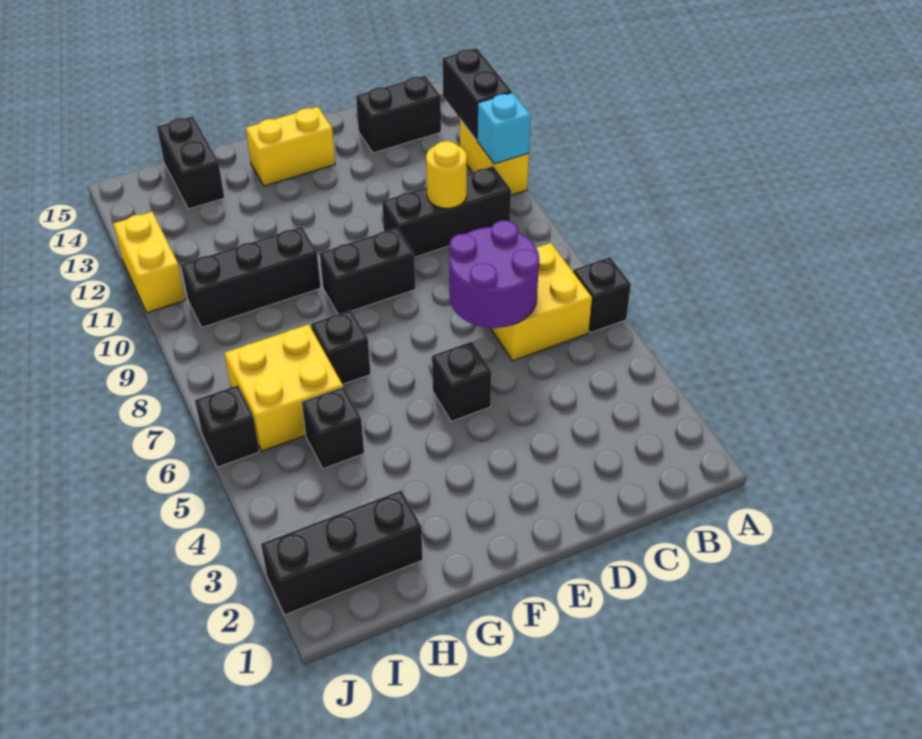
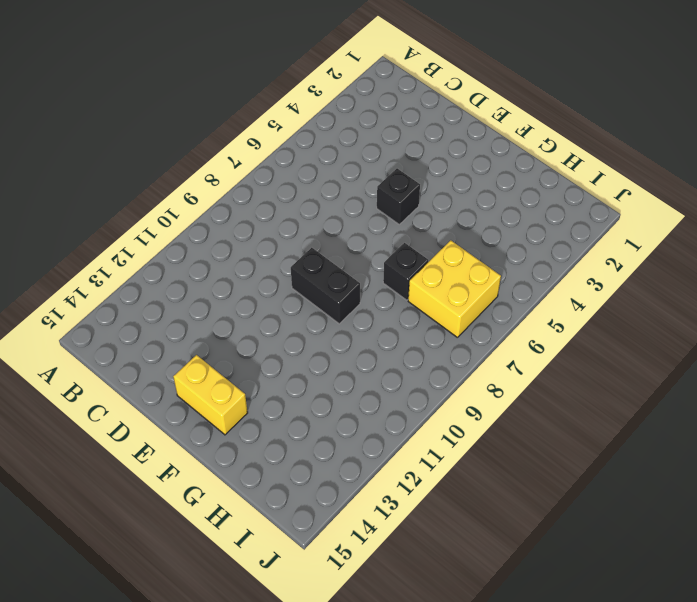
none -> black brick A6 level 1
none -> yellow brick A11:A12 level 1
none -> yellow brick B6:C7 level 1

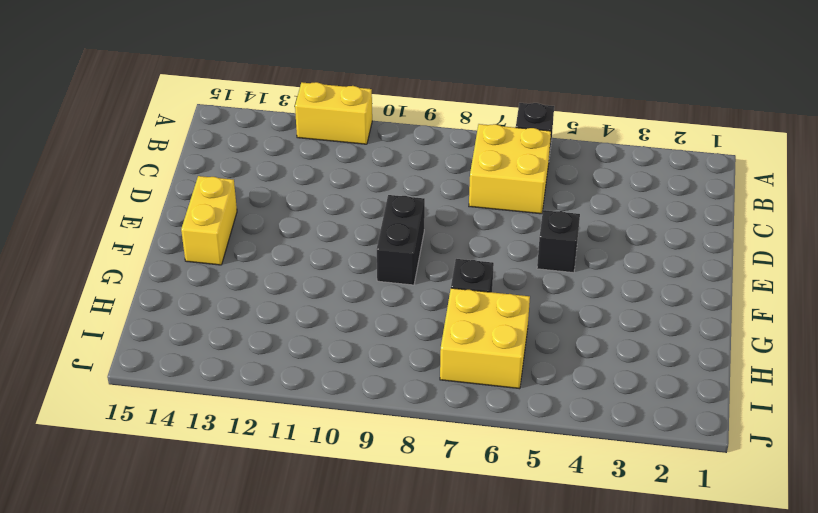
none -> black brick B10:D10 level 1
none -> black brick B14:C14 level 1
none -> black brick G10:I10 level 1

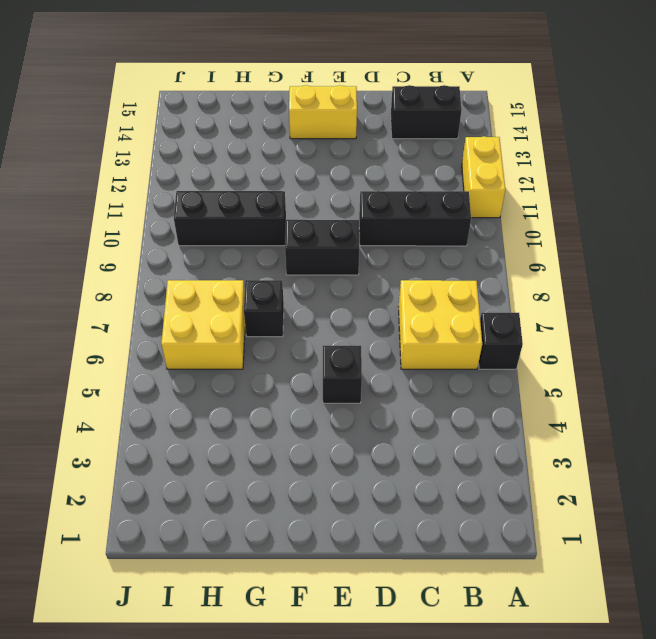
none -> black brick H2:J2 level 1
none -> black brick H5 level 1
none -> black brick H14:H15 level 1

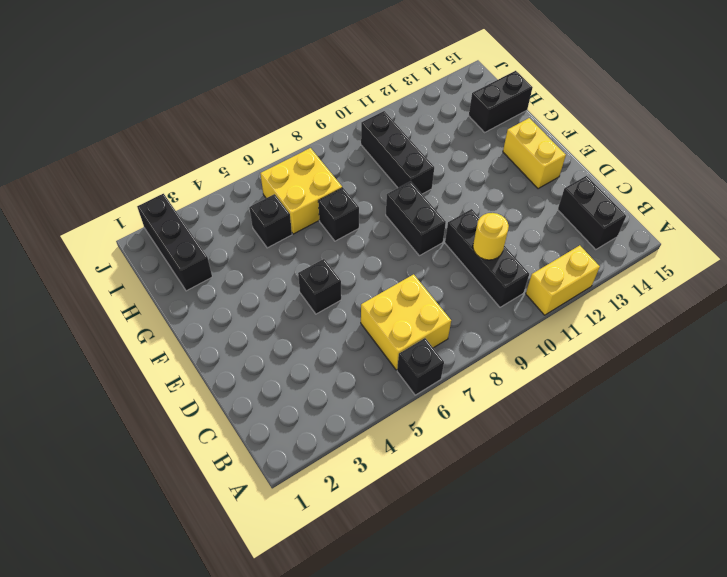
none -> black brick J6 level 1
none -> yellow brick J11:J12 level 1
none -> cyan brick A11 level 2

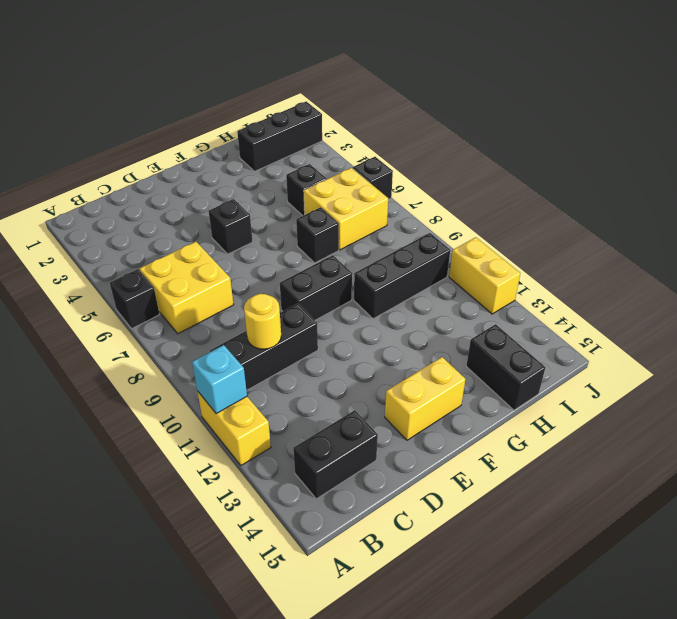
none -> black brick A12:A13 level 2
none -> purple round brick C6:D7 level 2

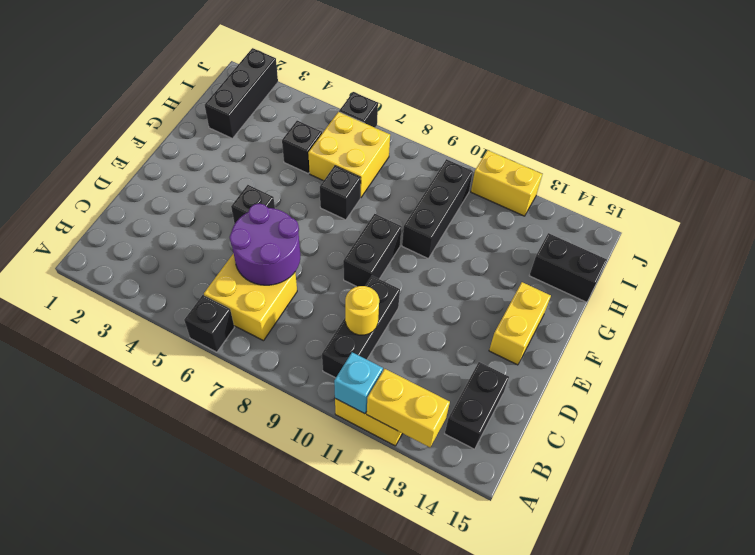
yellow brick A12:A13 level 2 -> black brick A12:A13 level 2

